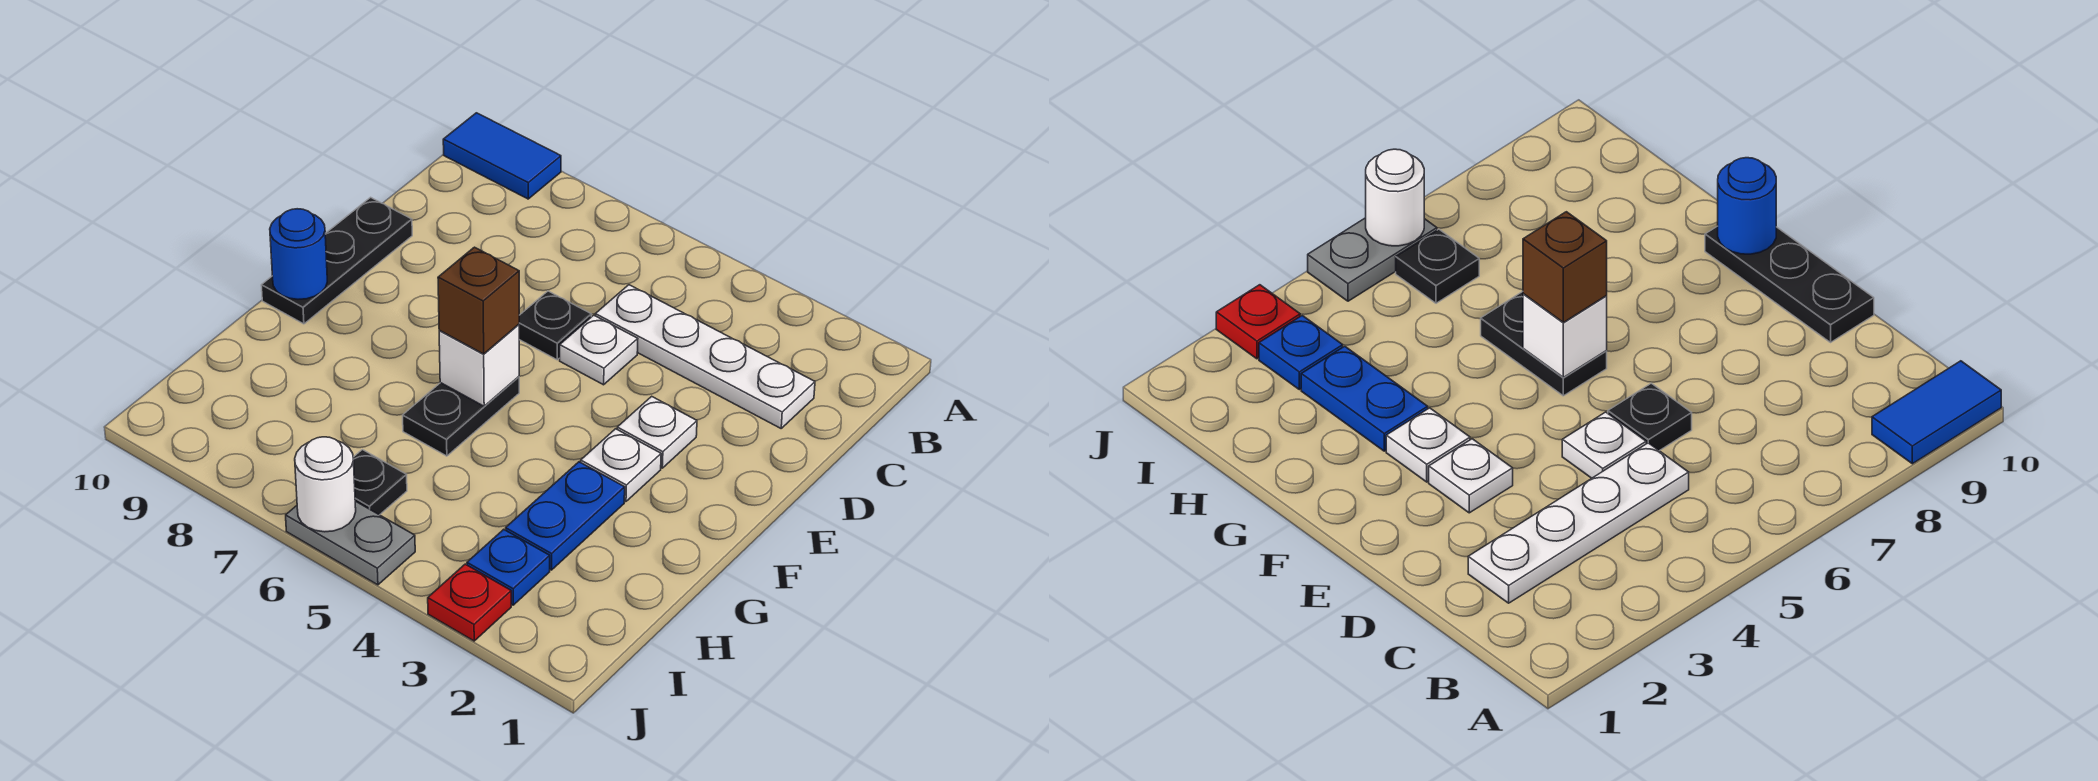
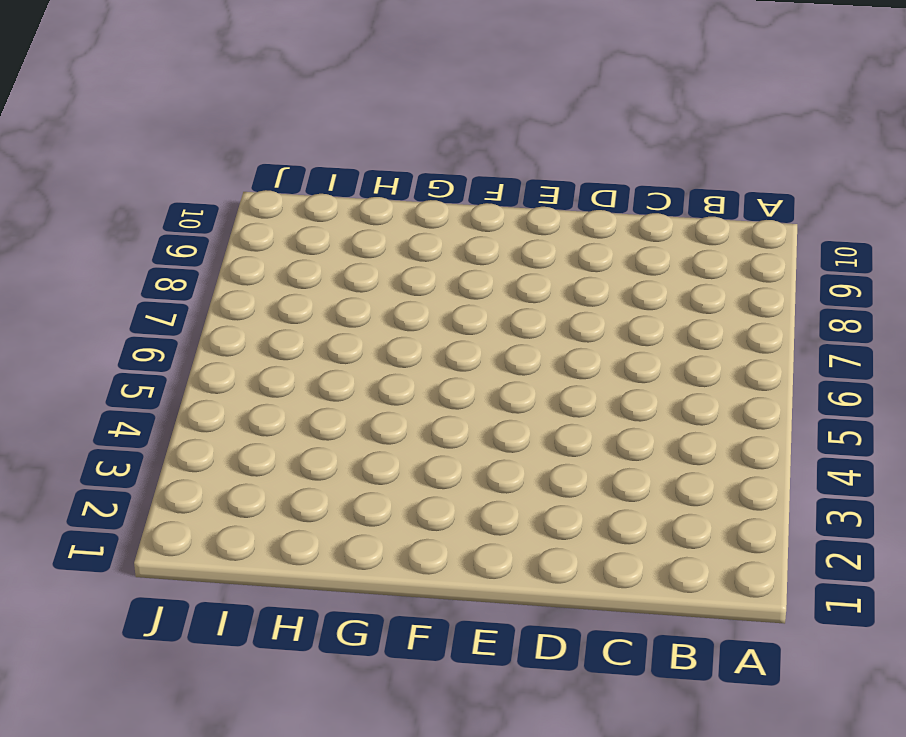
none -> blue tile A9:A10 level 1
none -> white plate C2:C5 level 1
none -> white plate D5 level 1

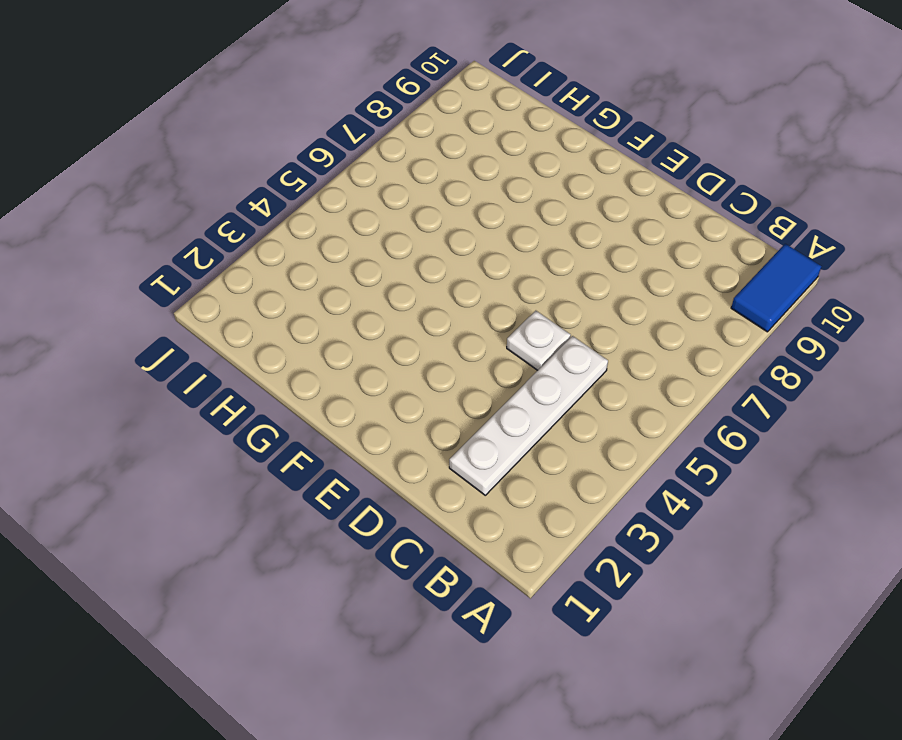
none -> black plate D6 level 1
none -> black plate D10:F10 level 1
none -> white plate E3 level 1

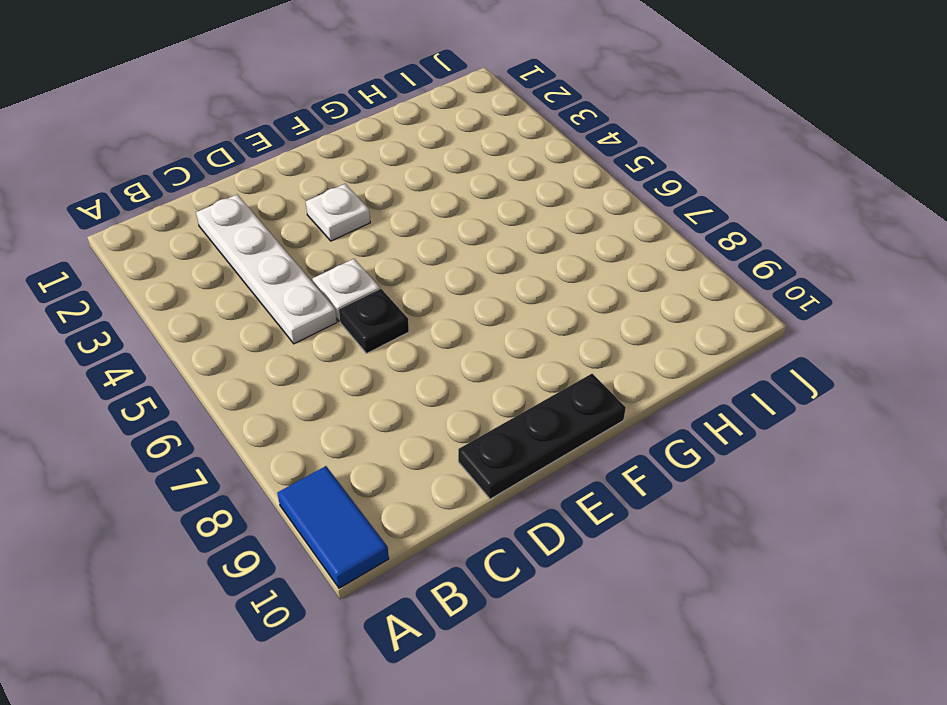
none -> white plate F3 level 1
none -> black plate F6:G6 level 1
none -> blue plate G3:H3 level 1

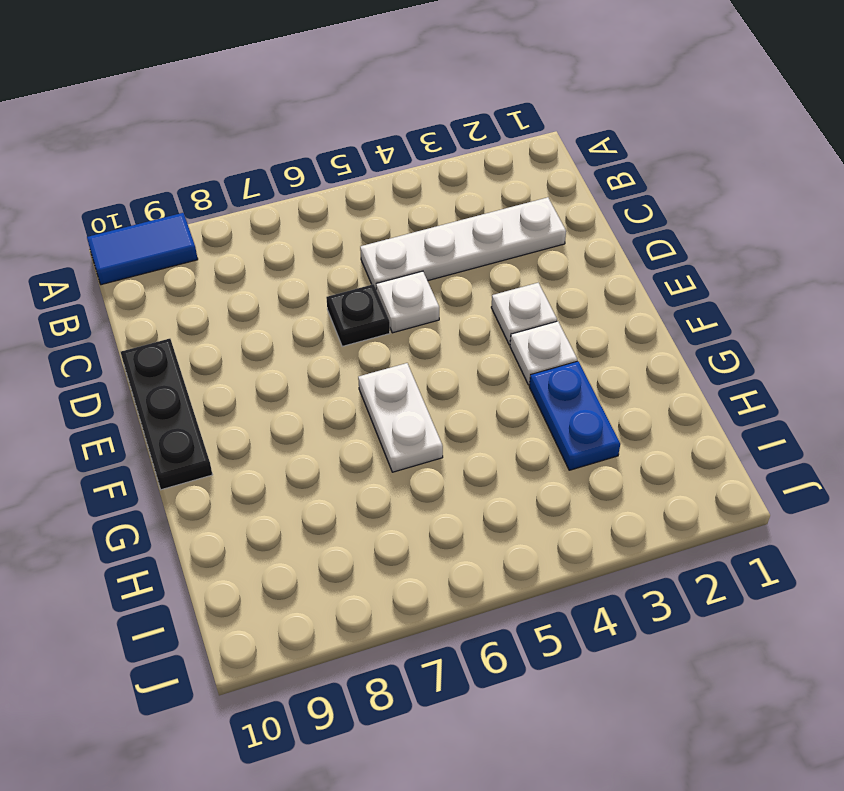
white plate F6:G6 level 1 -> black plate F6:G6 level 1
none -> blue plate I3 level 1
none -> black plate I6 level 1
none -> red plate J3 level 1

